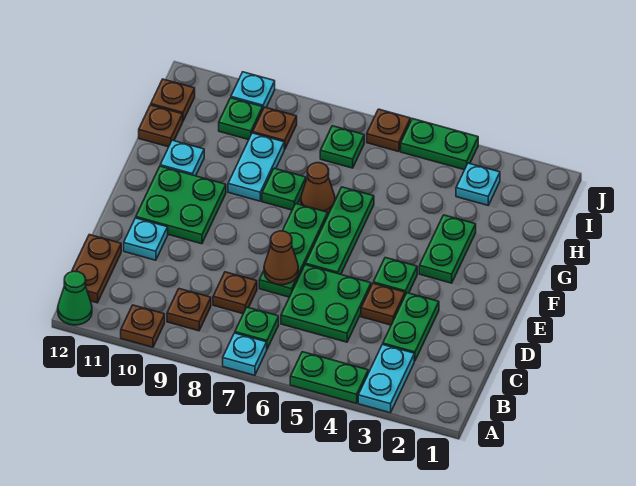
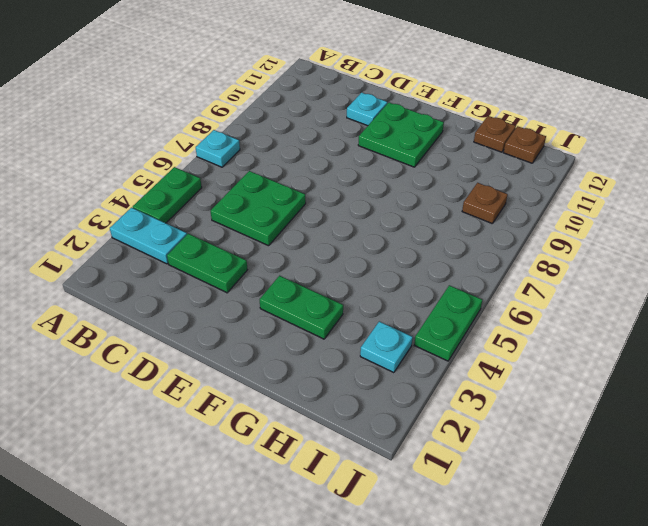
none -> brown plate A10 level 1
none -> green cone A12 level 1
none -> green plate B7 level 1
none -> brown plate B9 level 1

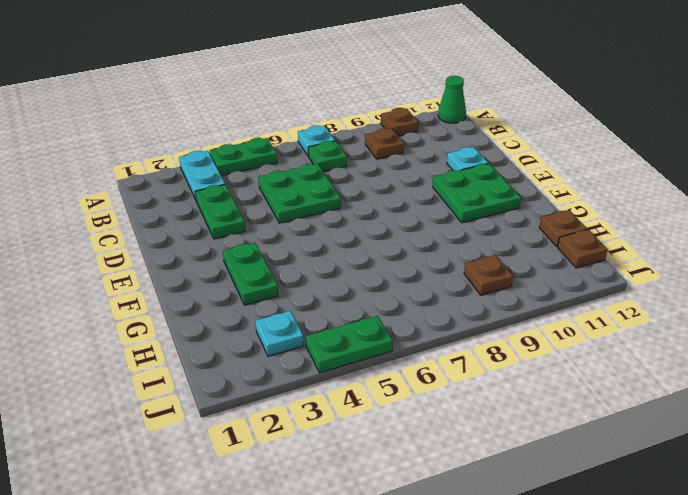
none -> brown plate B12:C12 level 1
none -> brown plate C8 level 1
none -> brown plate D4 level 1
none -> green plate D7:F7 level 1

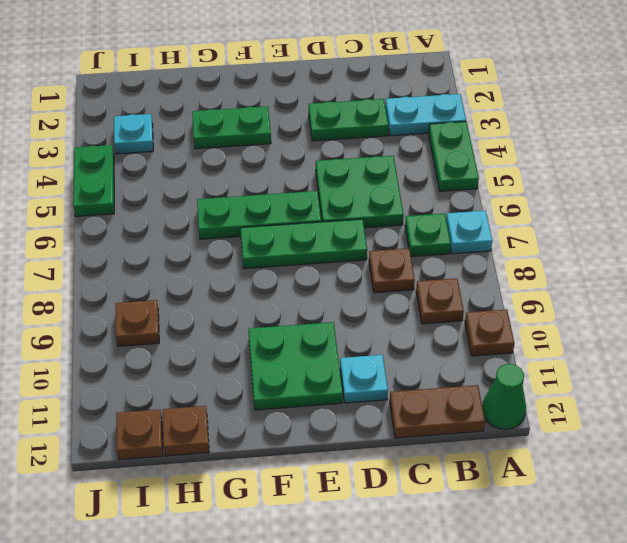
none -> brown plate D4 level 1
none -> green plate E4 level 1
none -> brown cone G7 level 1
none -> green plate G8 level 1

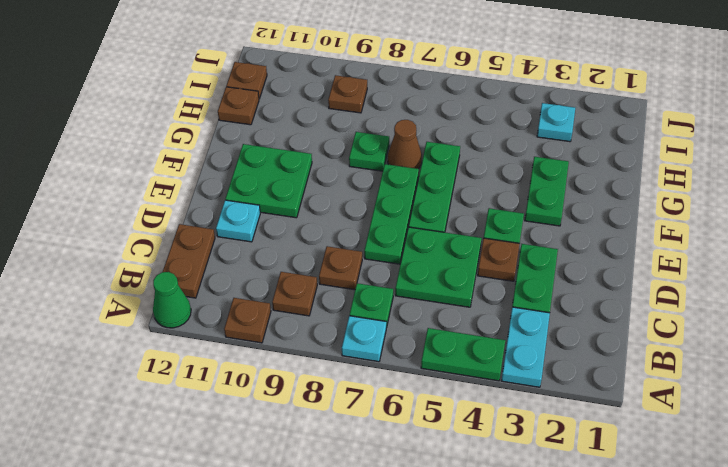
none -> cyan plate G9:H9 level 1
none -> cyan plate G11 level 1
none -> green plate I7 level 1
none -> green plate I10 level 1

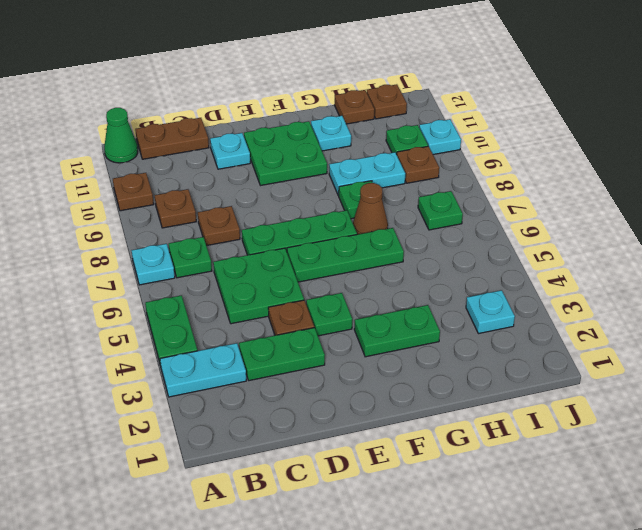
none -> green plate J4:J5 level 1
none -> brown plate J6 level 1
none -> brown cone D7 level 2

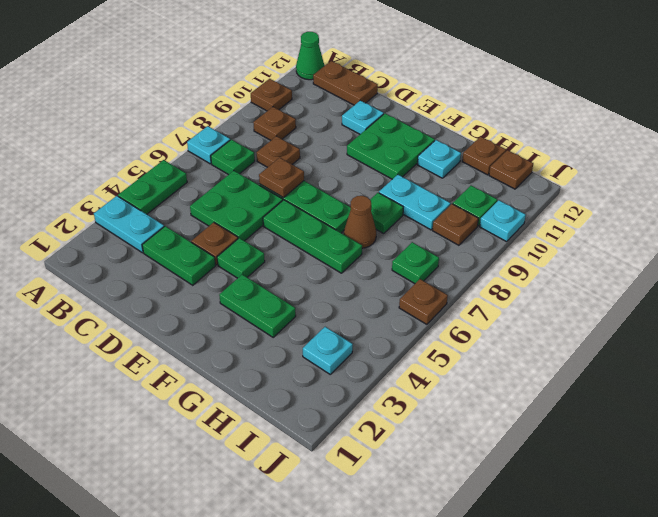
brown plate D7 level 2 -> brown cone D7 level 2
none -> green plate J4:J5 level 1

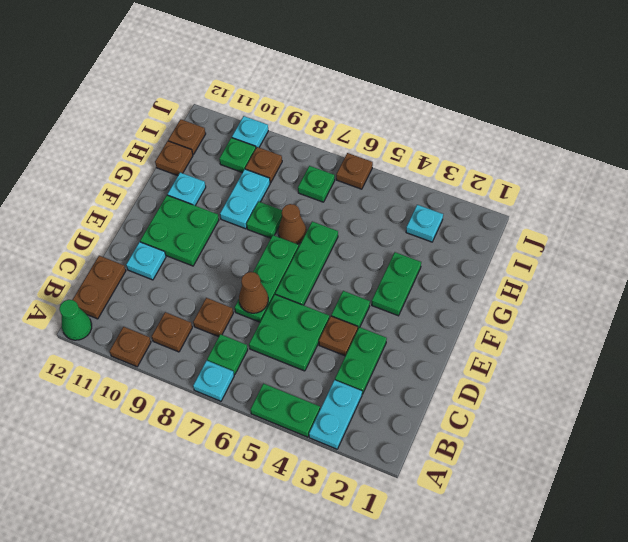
none -> green plate J4:J5 level 1

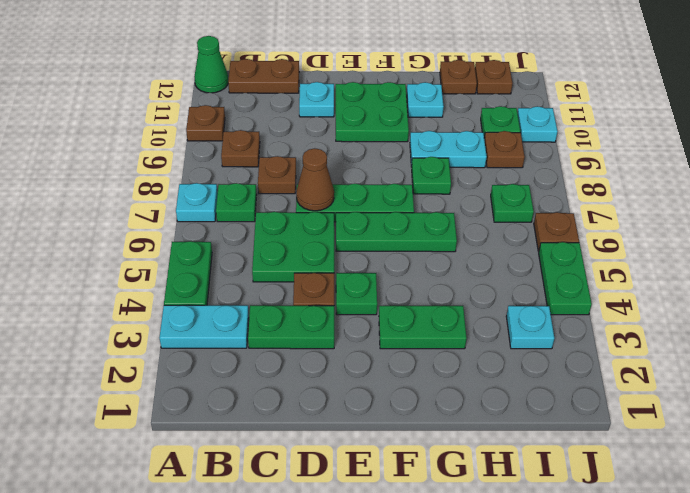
none -> brown cone G7 level 1

